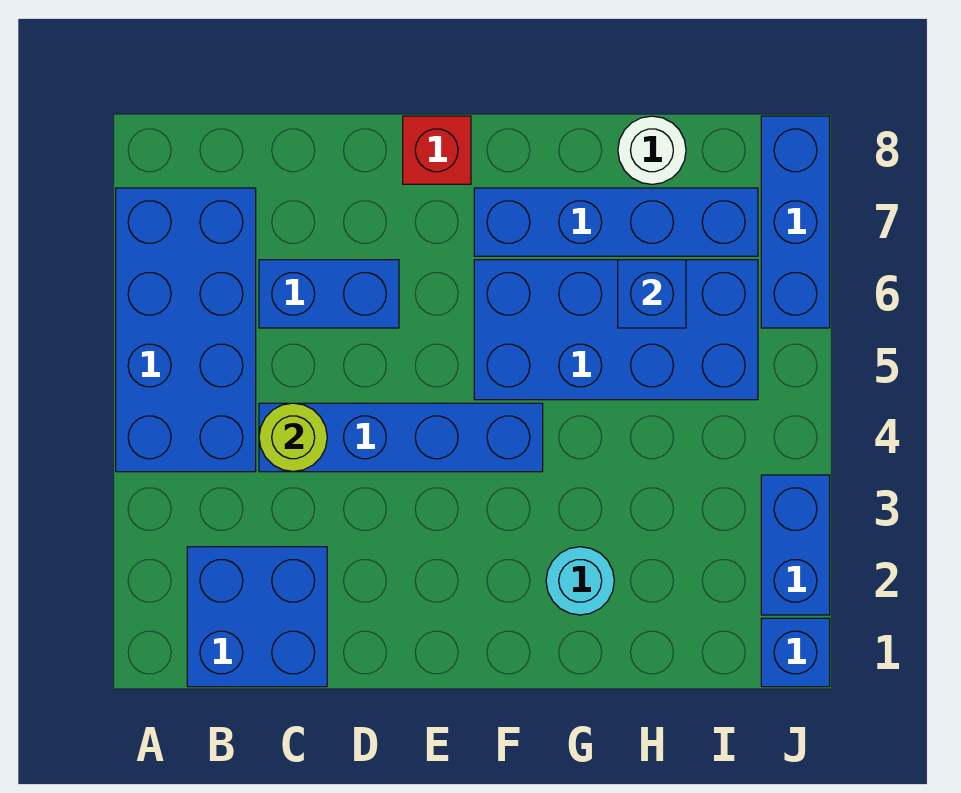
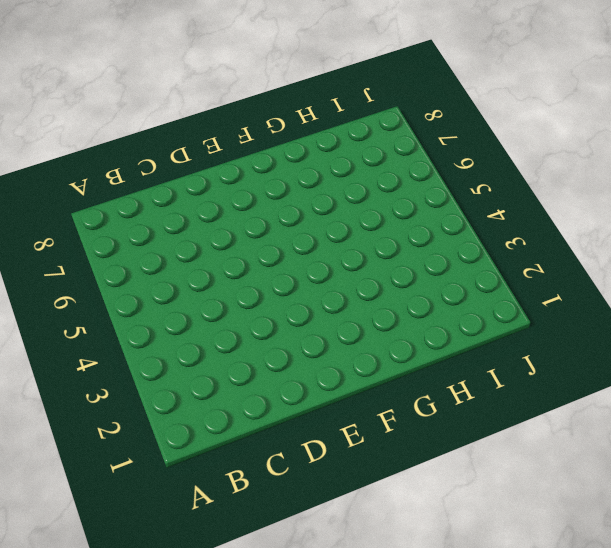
none -> blue brick A4:B7 level 1
none -> blue brick B1:C2 level 1
none -> blue brick C4:F4 level 1

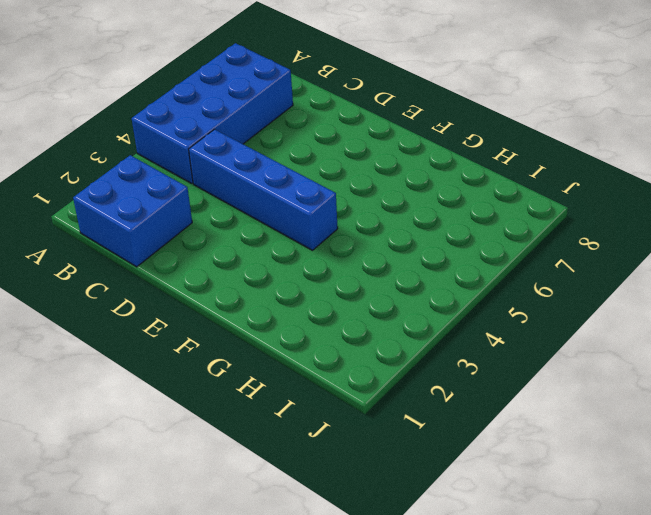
none -> blue brick C6:D6 level 1
none -> red brick E8 level 1
none -> blue brick F5:I6 level 1

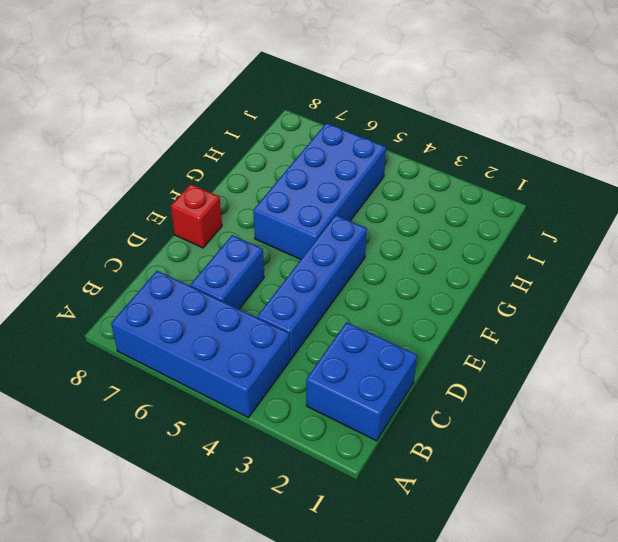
none -> blue brick F7:I7 level 1
none -> cyan round brick G2 level 1
none -> white round brick H8 level 1

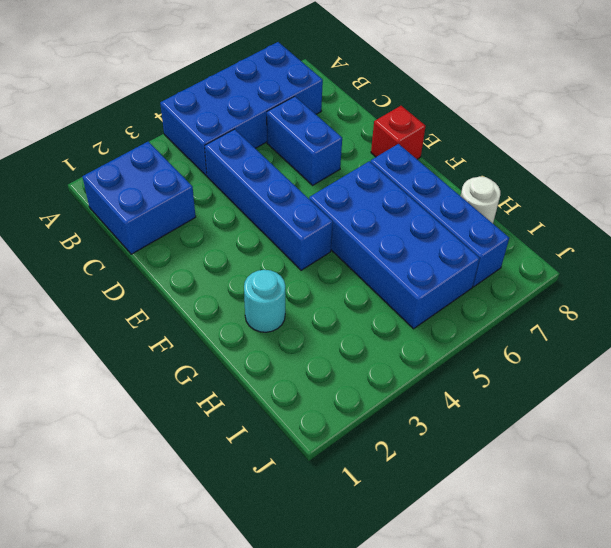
none -> blue brick J1 level 1
none -> blue brick J2:J3 level 1
none -> blue brick J6:J8 level 1

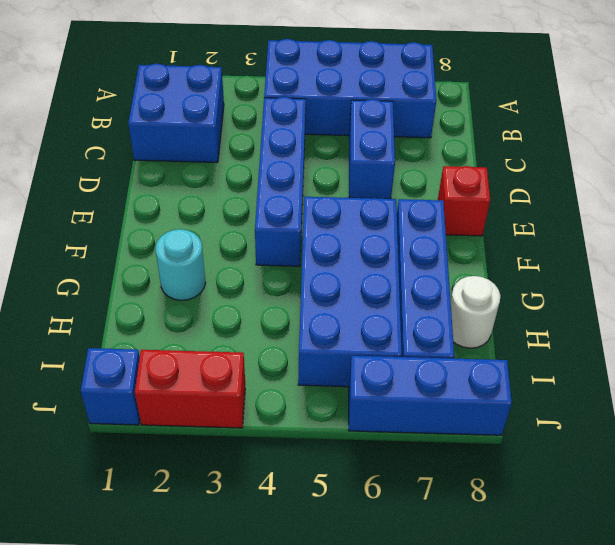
red brick J2:J3 level 1 -> blue brick J2:J3 level 1
none -> lime round brick C4 level 2
none -> blue brick H6 level 2

